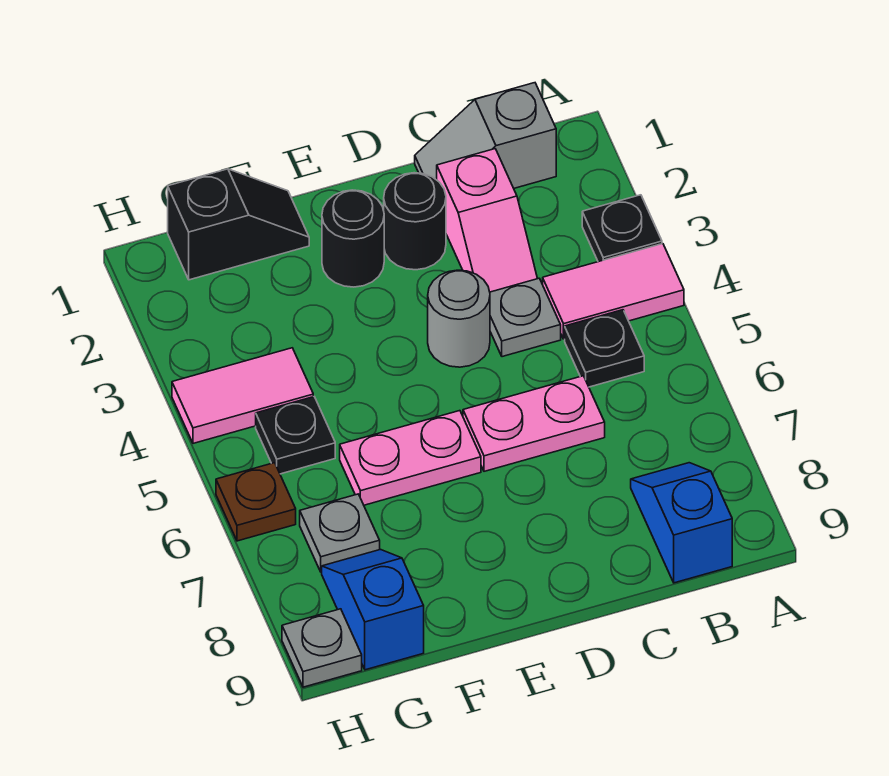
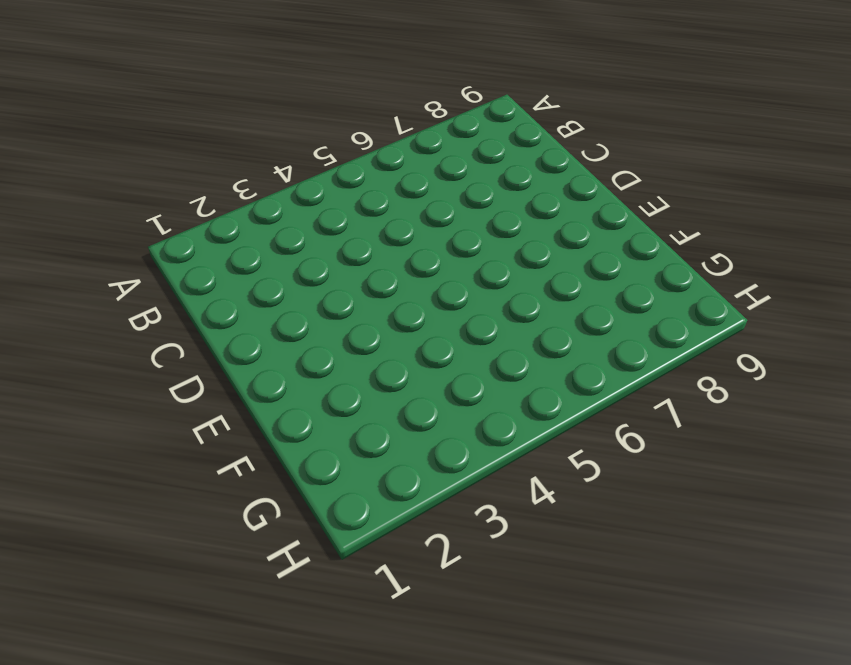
none -> black plate A3 level 1
none -> pink tile A4:B4 level 1
none -> grey slope B1:C1 level 1 top B

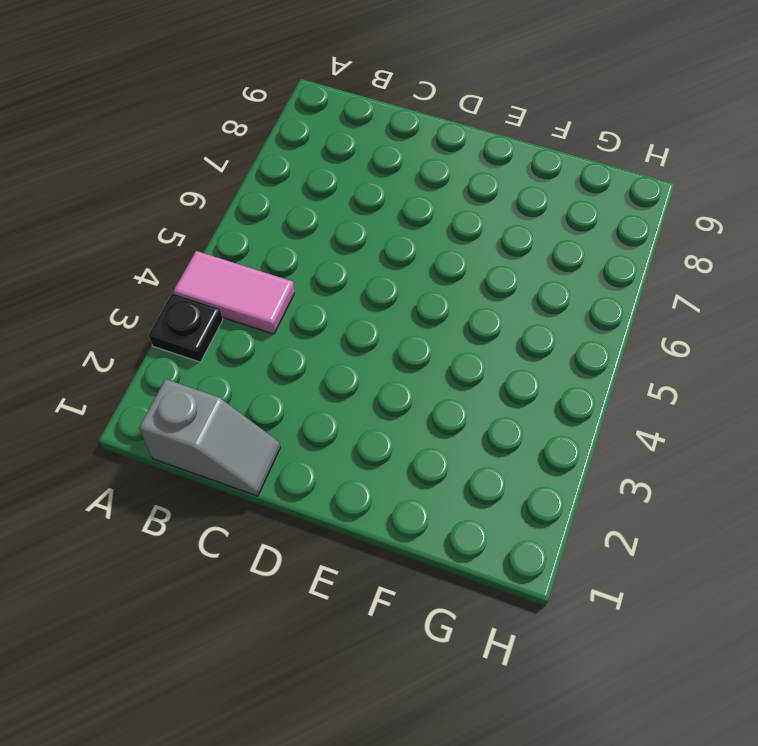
none -> black plate B5 level 1
none -> blue slope B8:B9 level 1 top 9
none -> pink slope C2:C3 level 1 top 2

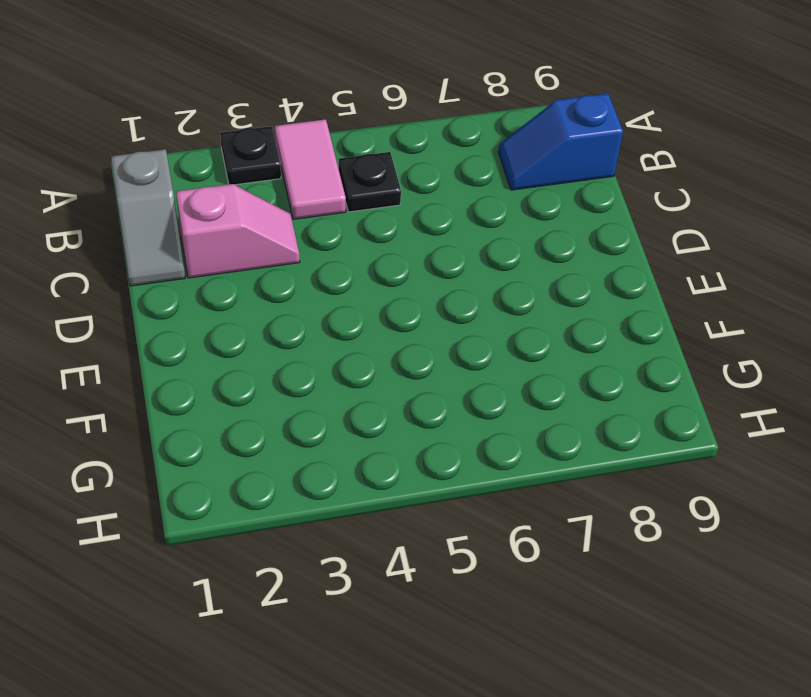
none -> grey plate C4 level 1
none -> pink plate C6:D6 level 1
none -> black round brick D2 level 1

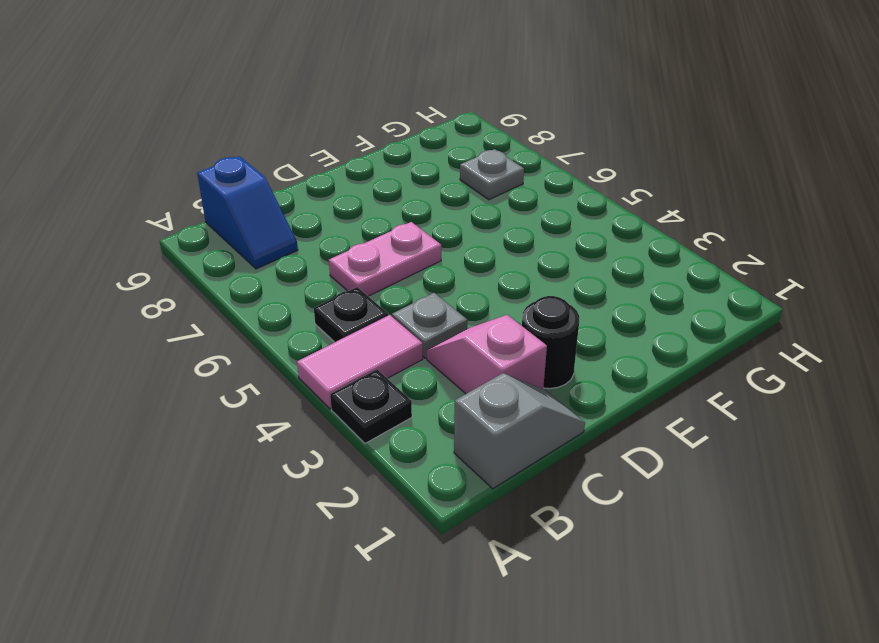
none -> grey round brick D4 level 1
none -> black round brick E2 level 1
none -> pink plate E6:F6 level 1

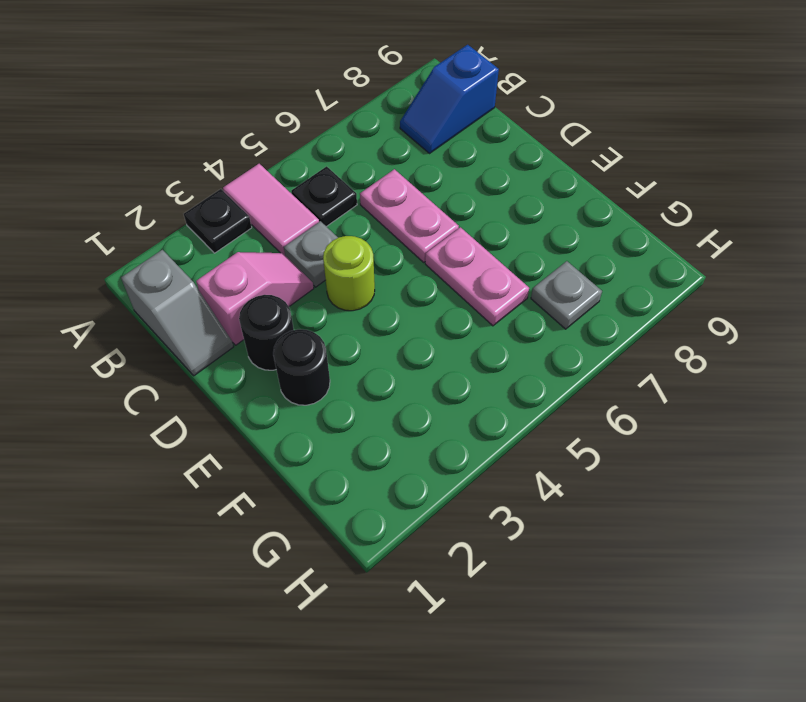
lime round brick D4 level 1 -> grey round brick D4 level 1
none -> black slope F1:G1 level 1 top G
none -> pink tile G4:H4 level 1
none -> black plate G5 level 1

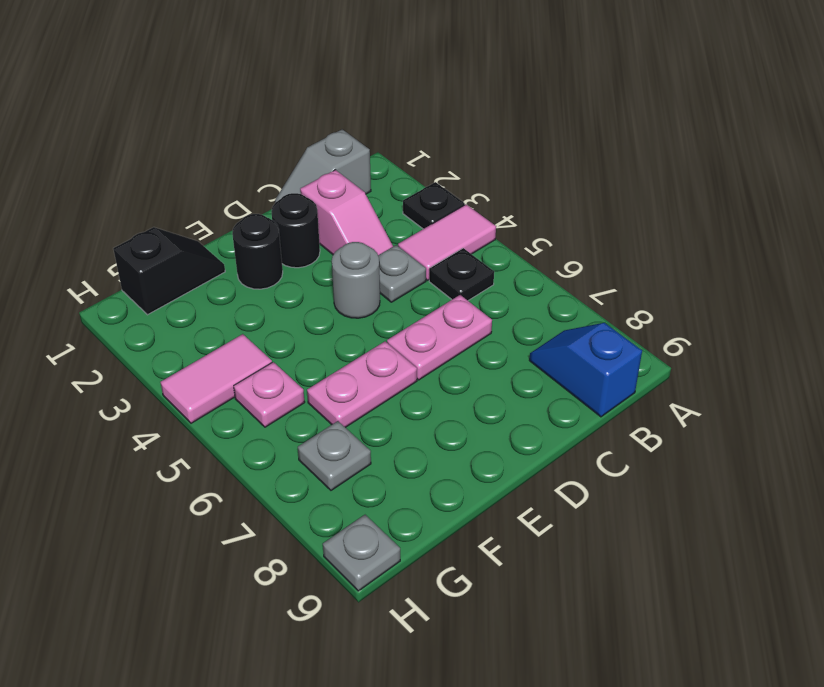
pink plate G5 level 1 -> black plate G5 level 1
none -> blue slope G8:G9 level 1 top 9
none -> brown plate H6 level 1

